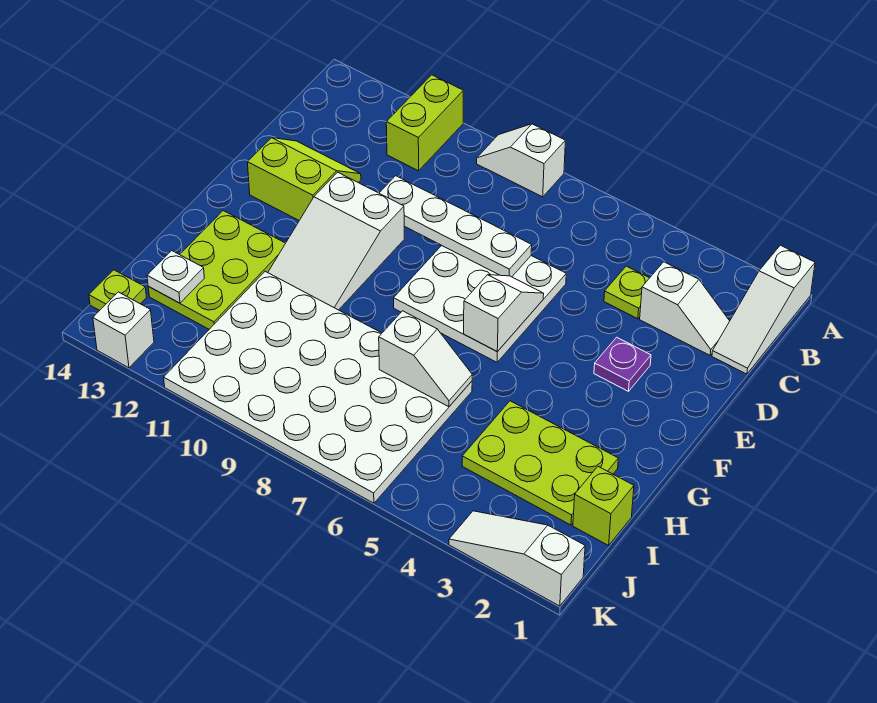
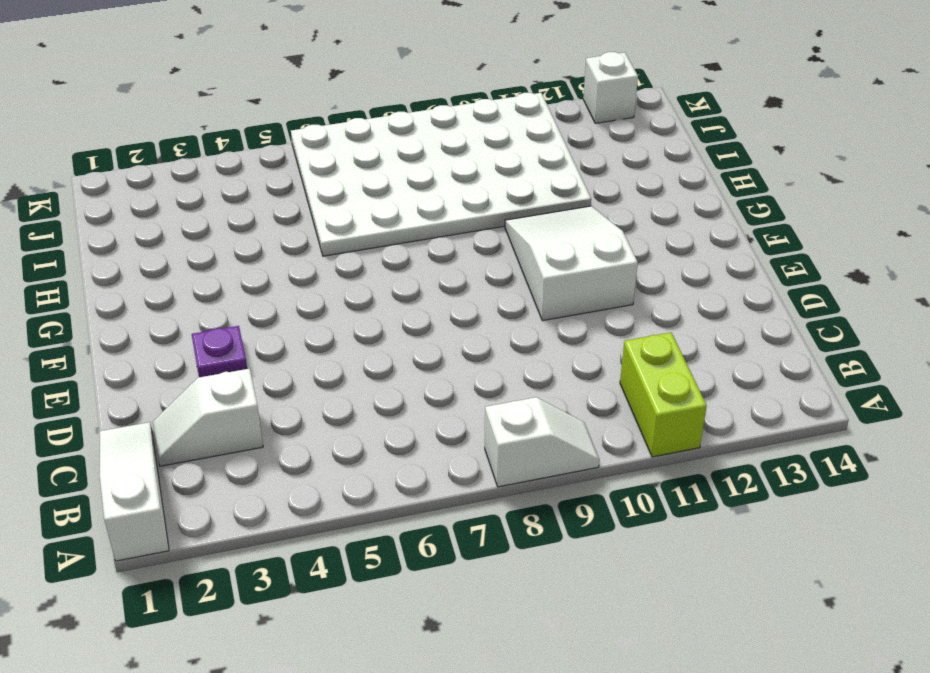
none -> lime plate C4 level 1
none -> white plate D6:F8 level 1
none -> lime slope D12:E13 level 1 top E

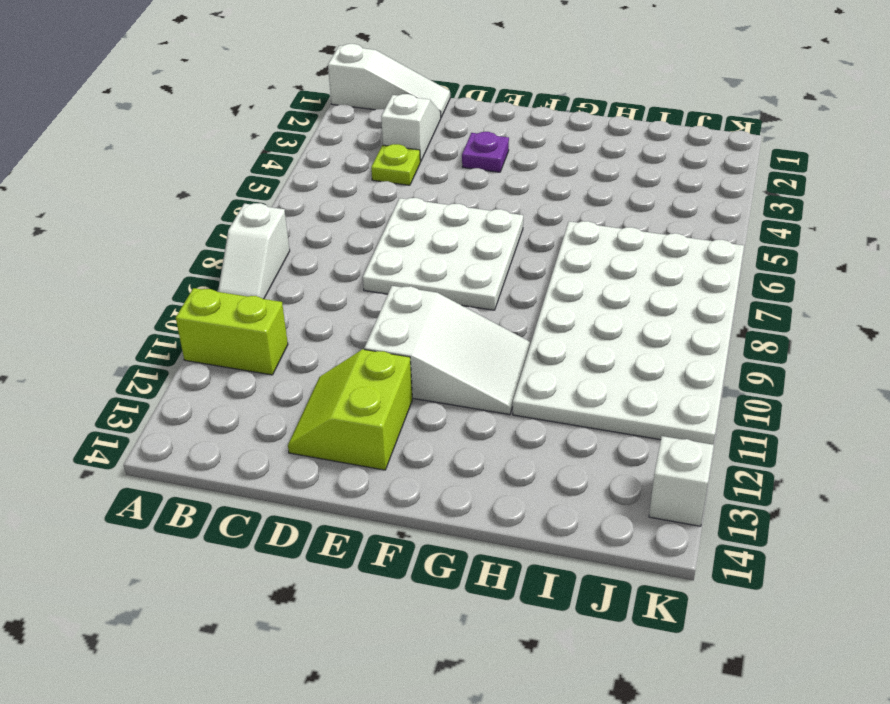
none -> lime plate G12:I13 level 1
none -> lime plate H2:I4 level 1
none -> lime brick I1 level 1

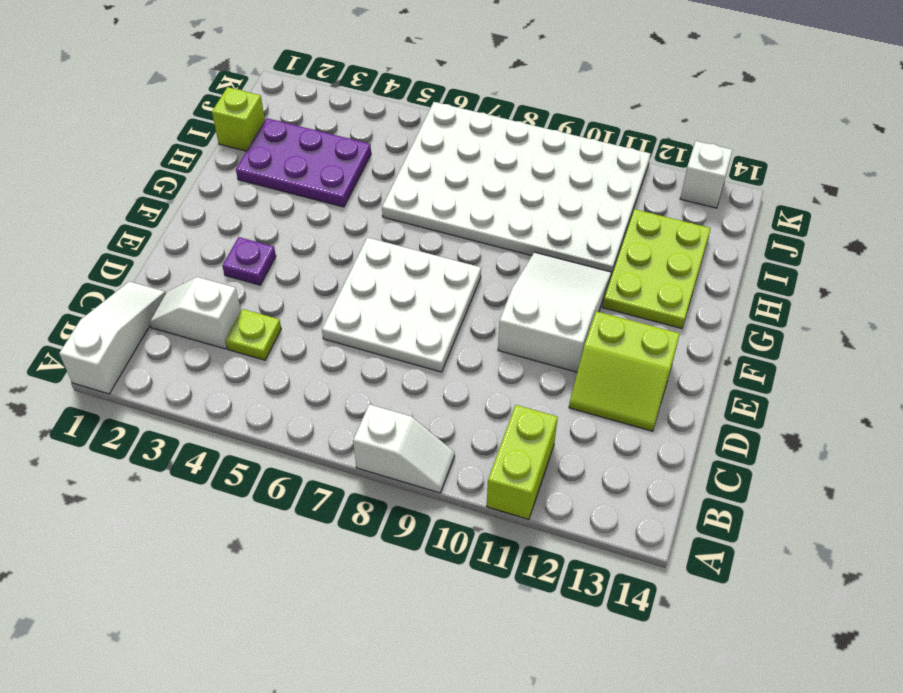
purple plate H2:I4 level 1 -> lime plate H2:I4 level 1
none -> lime plate J14 level 1
none -> white slope K1:K3 level 1 top 1
none -> white plate D7:D10 level 2

